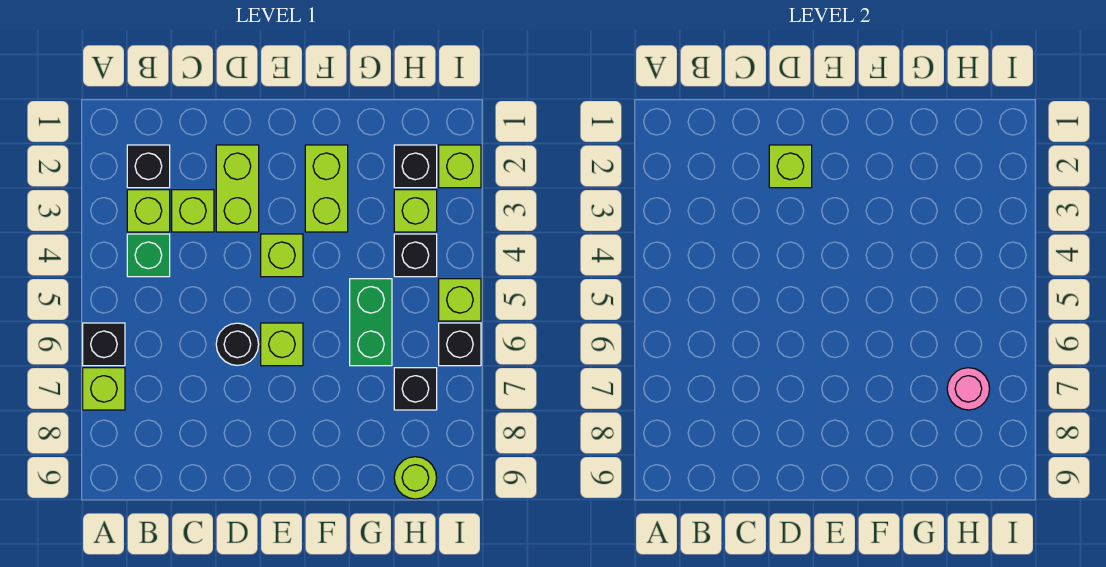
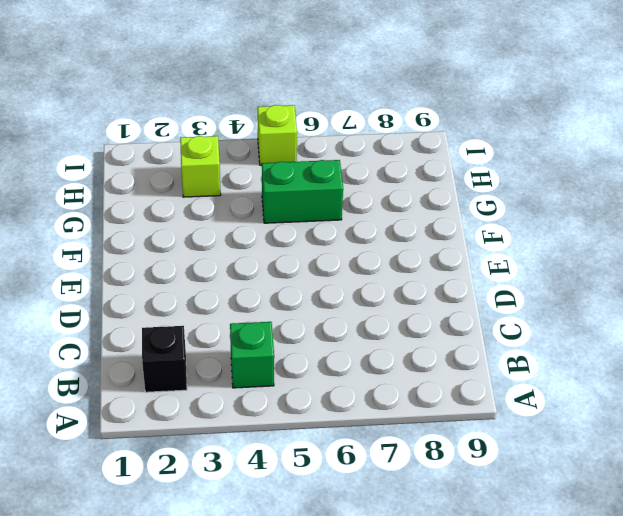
none -> black brick A6 level 1
none -> lime brick A7 level 1
none -> lime brick B3 level 1

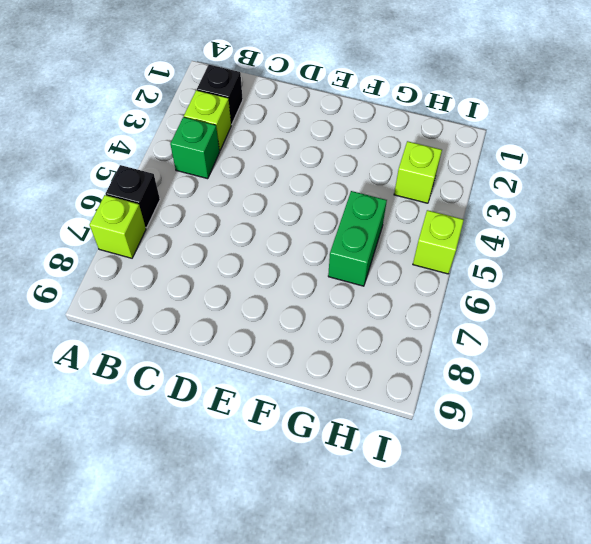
none -> lime brick C3 level 1
none -> lime brick D2:D3 level 1
none -> black round brick D6 level 1

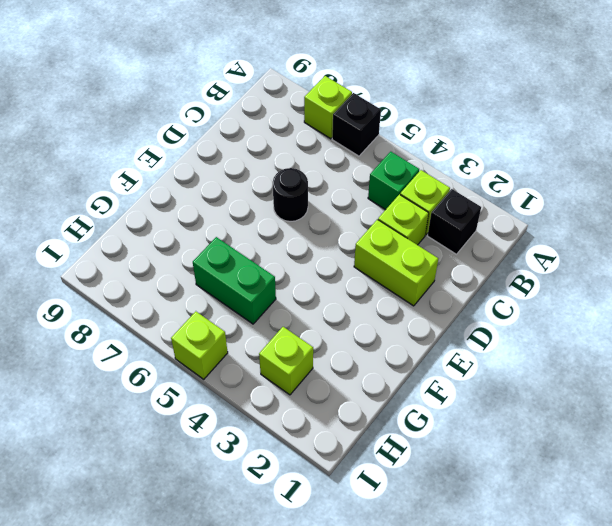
none -> lime brick E4 level 1
none -> lime brick E6 level 1
none -> lime brick F2:F3 level 1

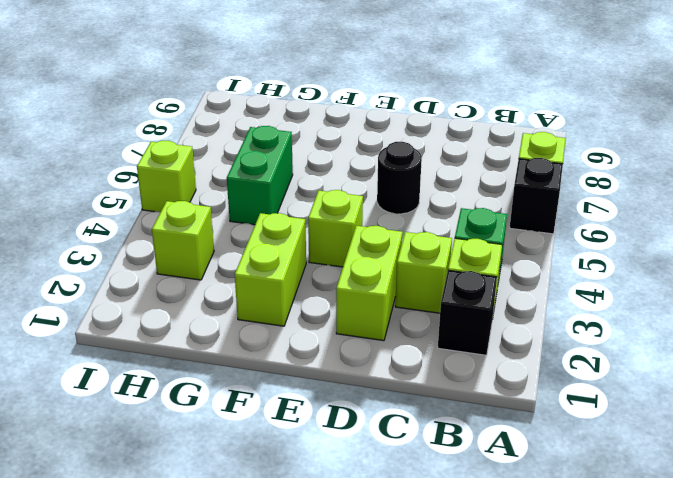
none -> lime brick E6 level 1
none -> black brick H2 level 1
none -> black brick H4 level 1

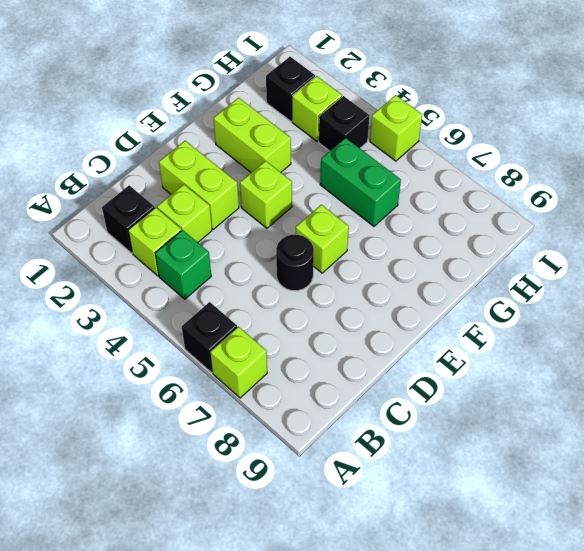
none -> black brick H7 level 1
none -> lime round brick H9 level 1
none -> lime brick I2 level 1

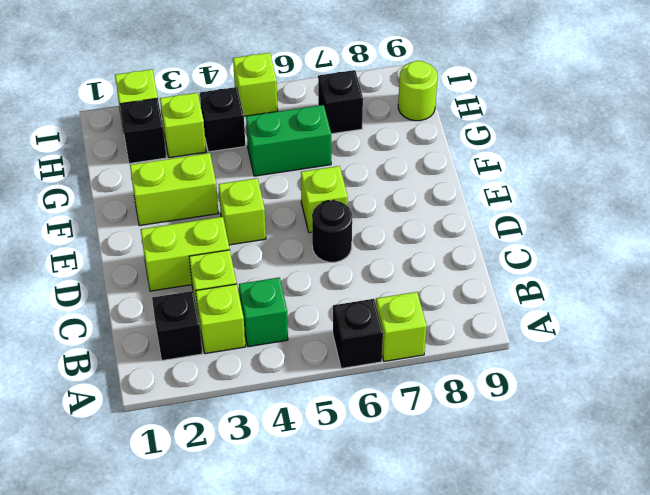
none -> black brick I6 level 1
none -> lime brick D2 level 2
none -> pink round brick H7 level 2

